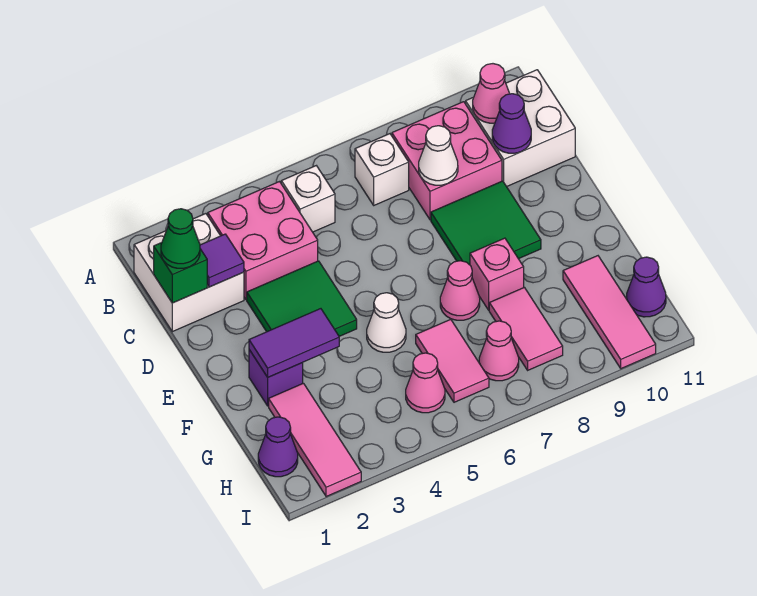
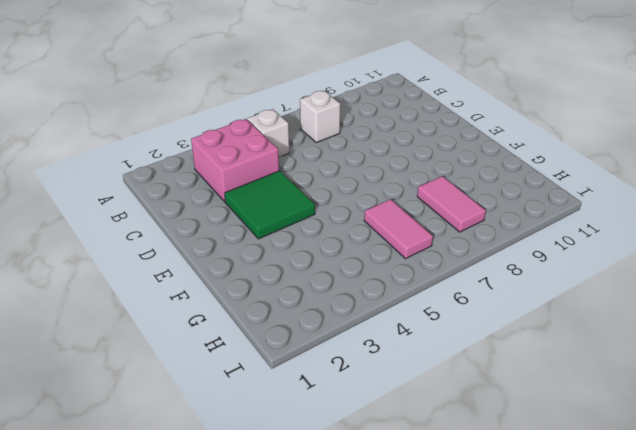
none -> white brick B1:C2 level 1
none -> pink brick B8:C9 level 1
none -> white brick B10:C11 level 1

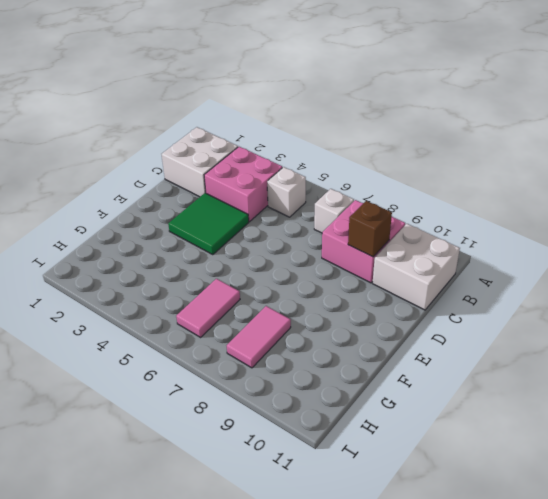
brown brick C9 level 2 -> none
none -> green tile D8:E9 level 1
none -> purple brick F2 level 1
none -> white cone F5 level 1

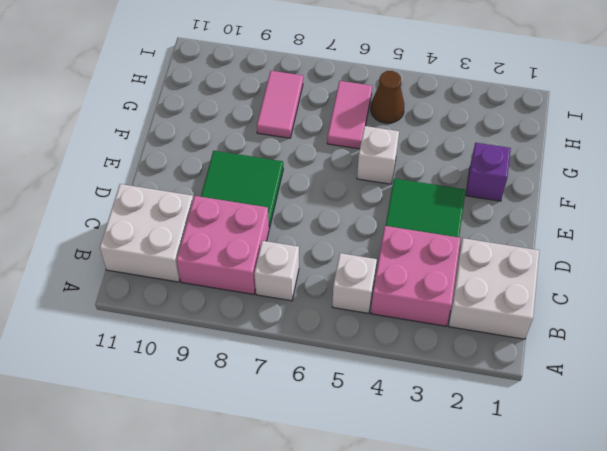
white brick F5 level 1 -> white cone F5 level 1
brown cone H5 level 1 -> pink cone H5 level 1
none -> pink cone F7 level 1
none -> pink brick F8 level 1
none -> pink tile G2:I2 level 1

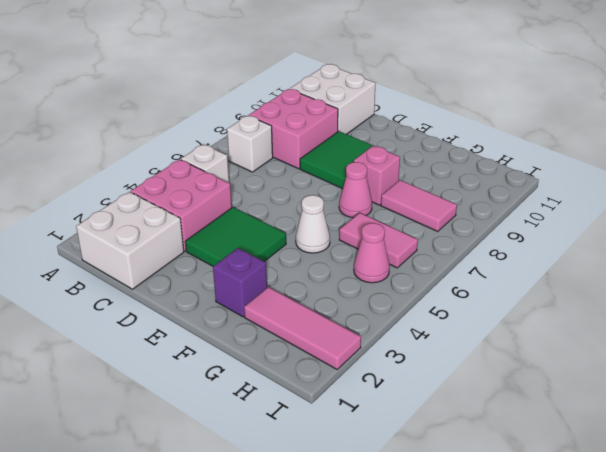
none -> pink tile G10:I10 level 1
none -> purple cone H1 level 1
none -> pink cone H7 level 1

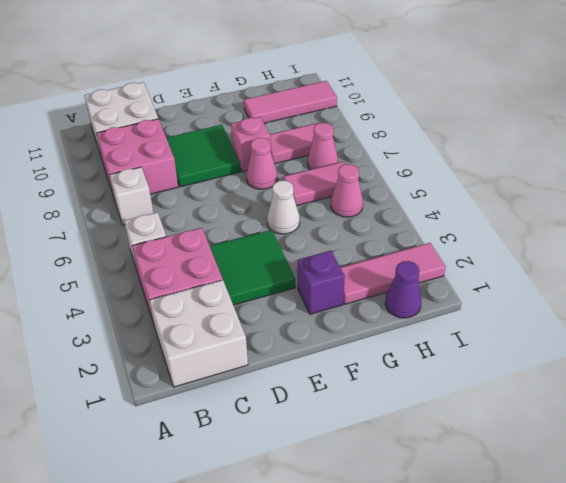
none -> purple cone H11 level 1
none -> pink cone B10 level 2
none -> green brick C1 level 2

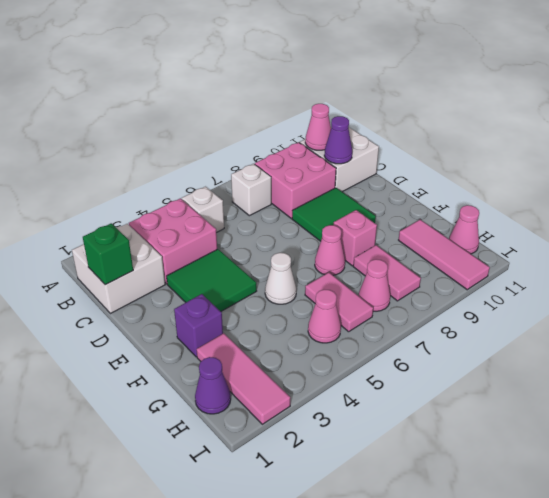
pink cone H11 level 1 -> purple cone H11 level 1
none -> purple tile C2 level 2
none -> white cone C8 level 2
none -> purple tile F2:F3 level 2

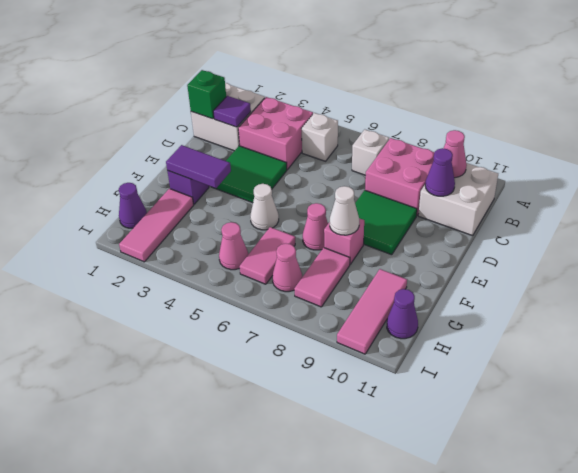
white cone F8 level 2 -> white cone C8 level 2
none -> green cone C1 level 3

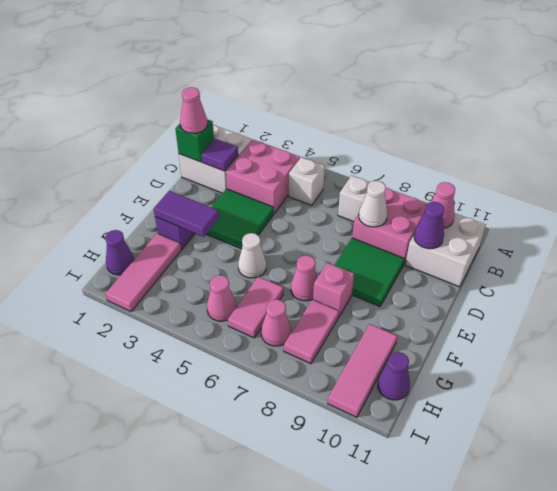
pink cone C1 level 3 -> green cone C1 level 3

